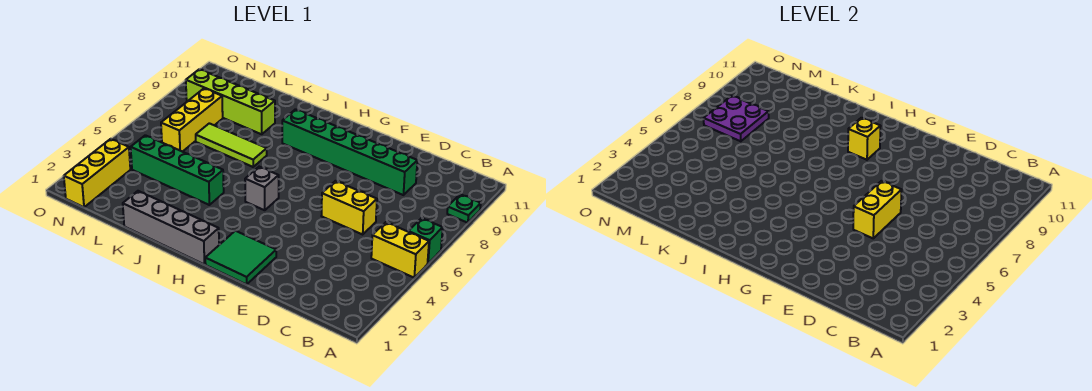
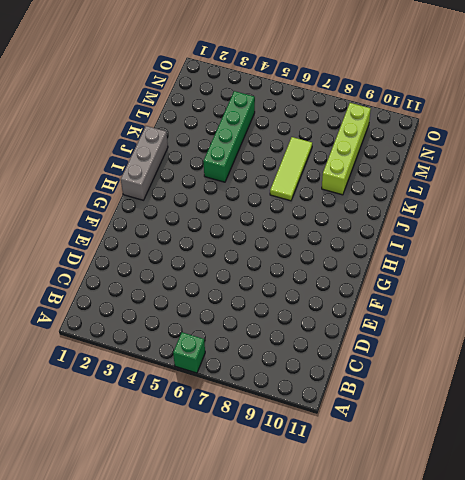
grey brick H1:J1 level 1 -> grey brick H1:K1 level 1
none -> yellow brick A5:B5 level 1
none -> green plate A9 level 1
none -> yellow brick D6:E6 level 1

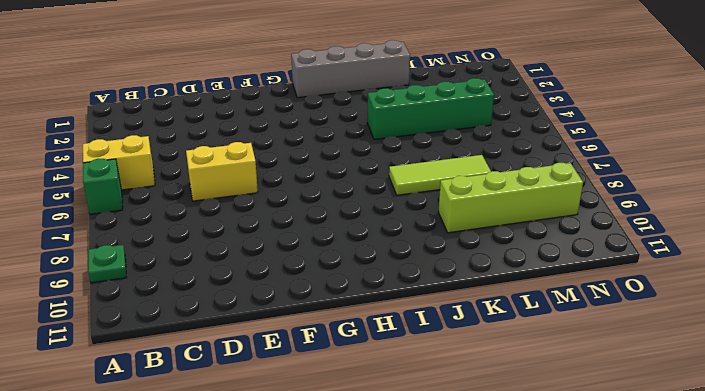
none -> green brick D9:I9 level 1
none -> green tile F1:G2 level 1
none -> grey brick H5 level 1

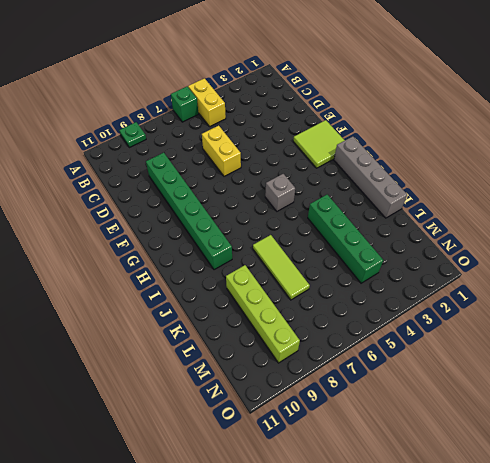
lime tile F1:G2 level 1 -> green tile F1:G2 level 1
none -> yellow brick M6:M8 level 1
none -> yellow brick N1:N3 level 1
none -> yellow brick E5:E6 level 2

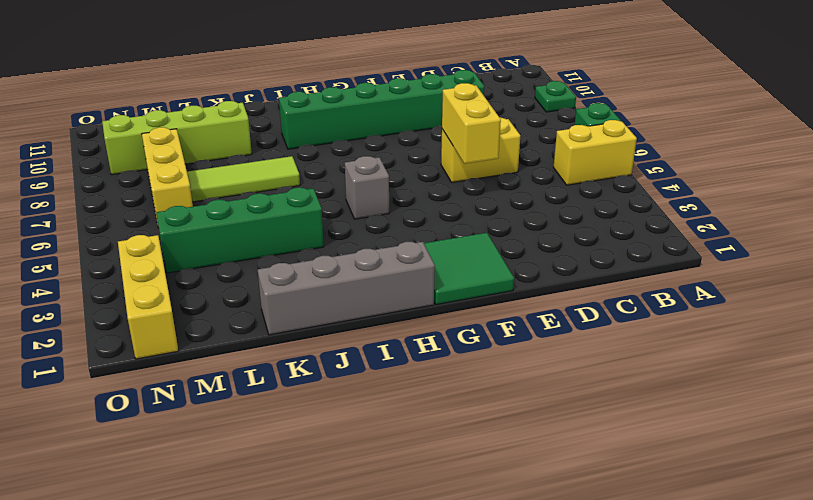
none -> yellow brick H9 level 2
none -> purple plate M7:N8 level 2

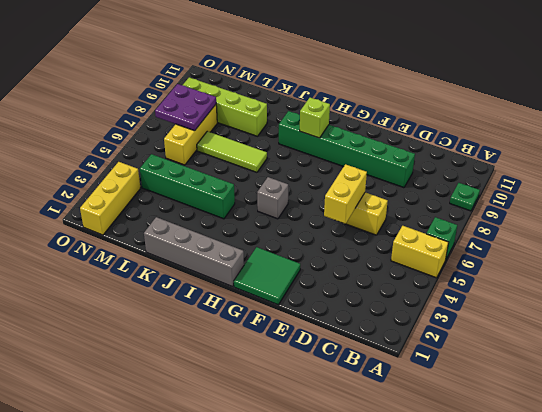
lime brick H9 level 2 -> yellow brick H9 level 2

